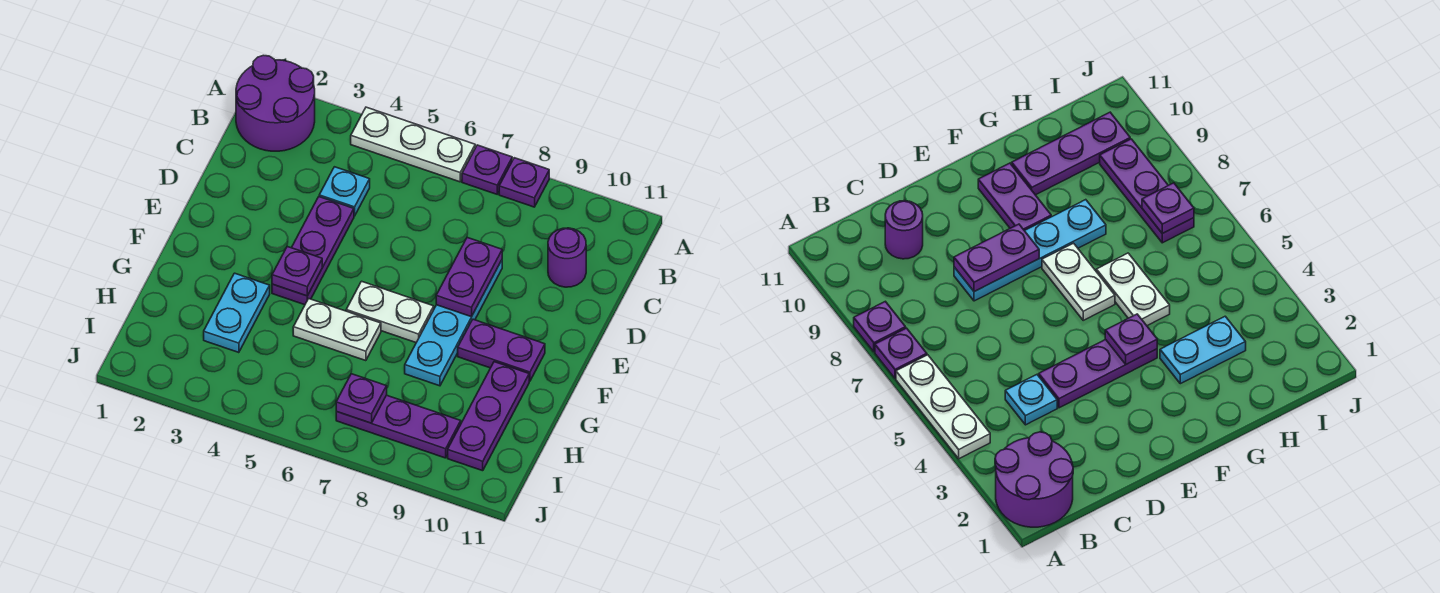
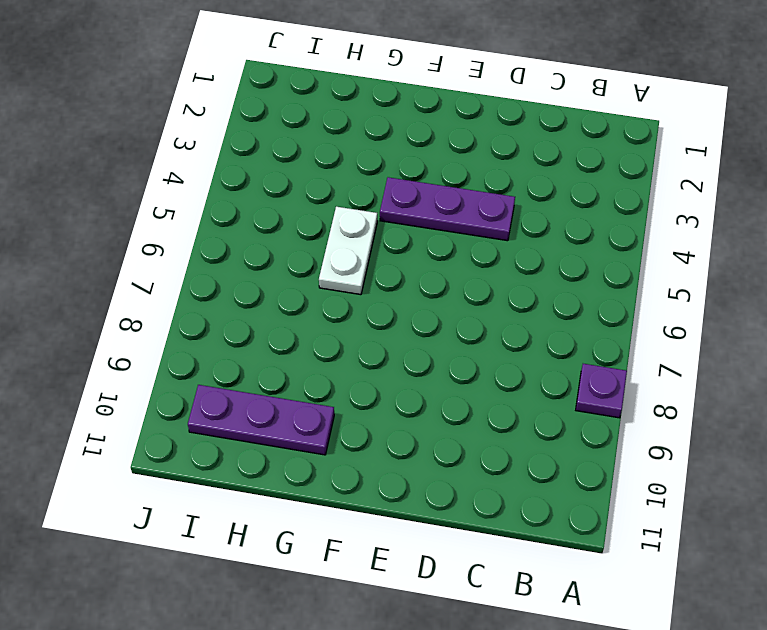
none -> purple round brick A1:B2 level 1
none -> white plate A4:A6 level 1
none -> purple plate A7 level 1

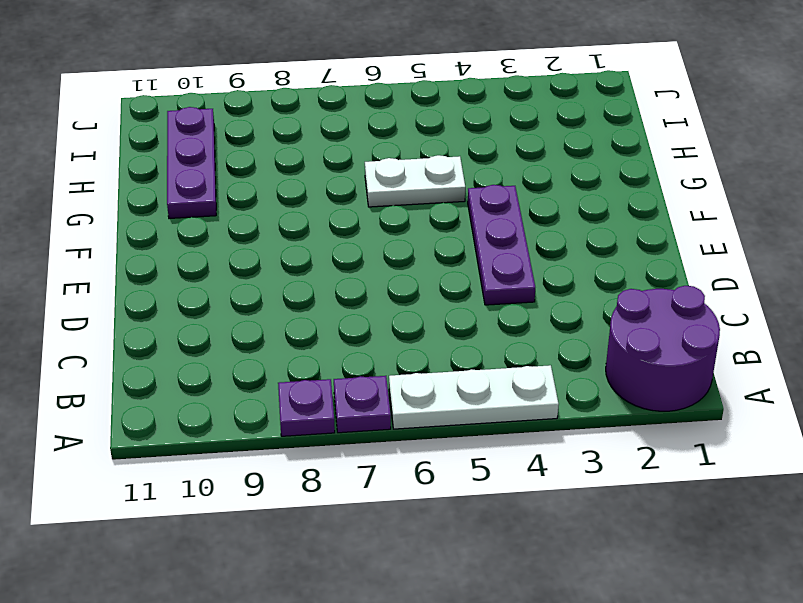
none -> cyan plate C4 level 1
none -> purple round brick C10 level 1
none -> cyan plate D8:G8 level 1

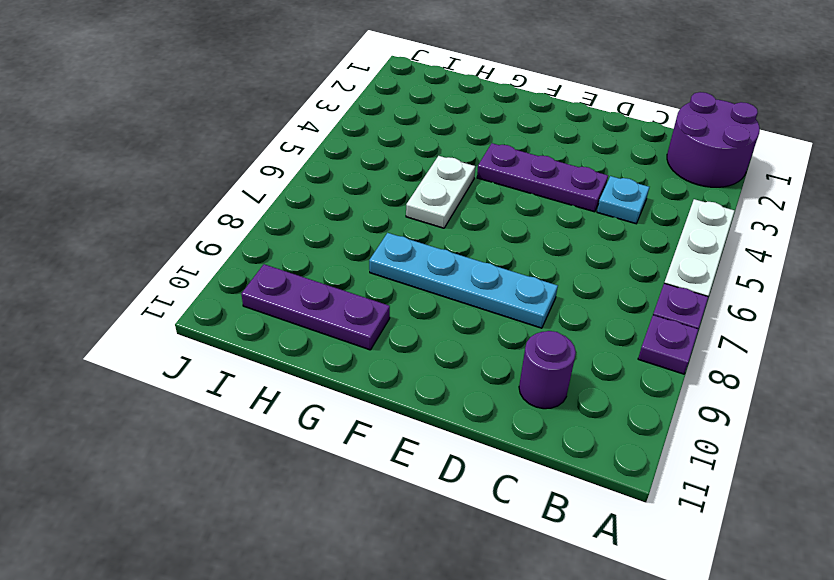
none -> white plate F6:F7 level 1
none -> purple plate F9:F10 level 1
none -> cyan plate G3:H3 level 1

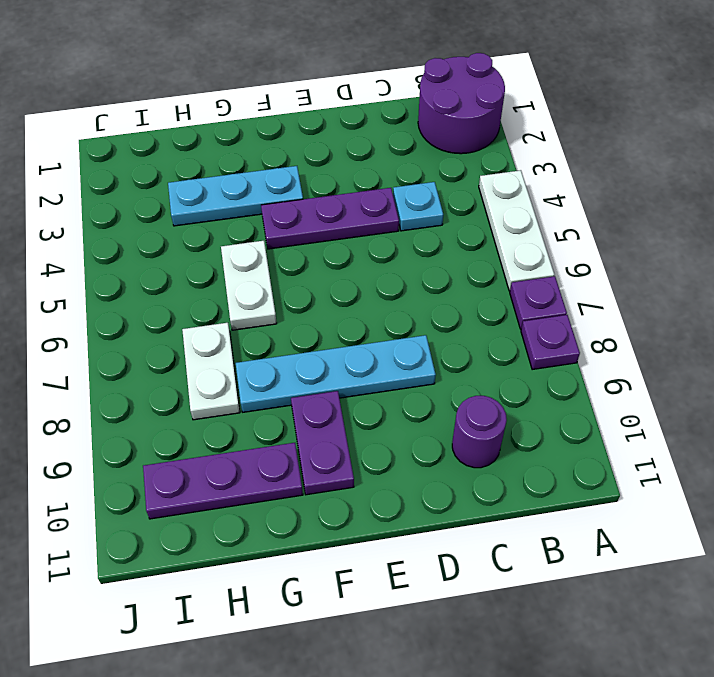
cyan plate F3:H3 level 1 -> cyan plate G3:H3 level 1
white plate H7:H8 level 1 -> white plate F6:F7 level 1
none -> purple plate I7:I9 level 1
none -> purple plate D8:E8 level 2
none -> purple plate F4 level 2

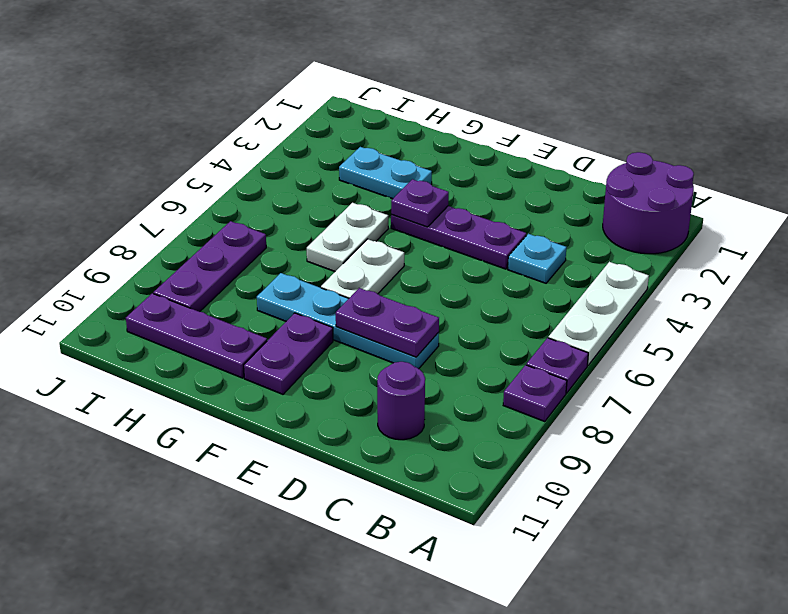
none -> purple plate I7 level 2

